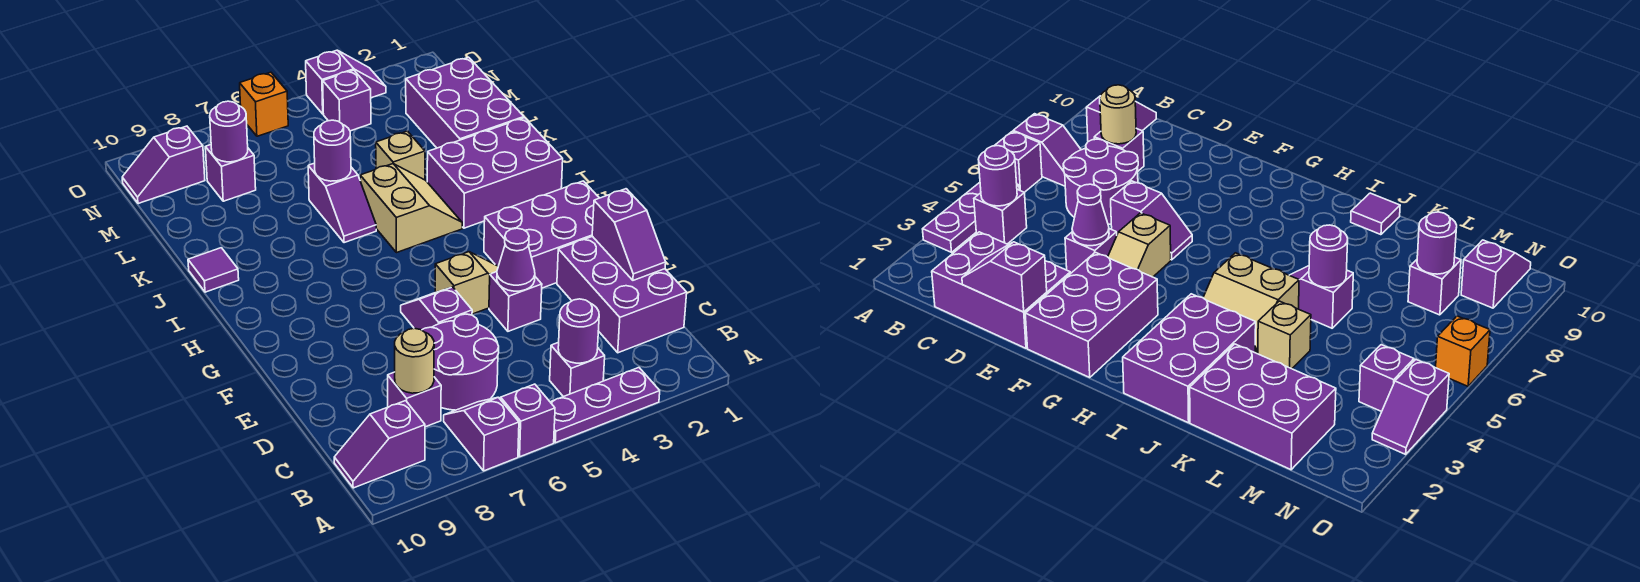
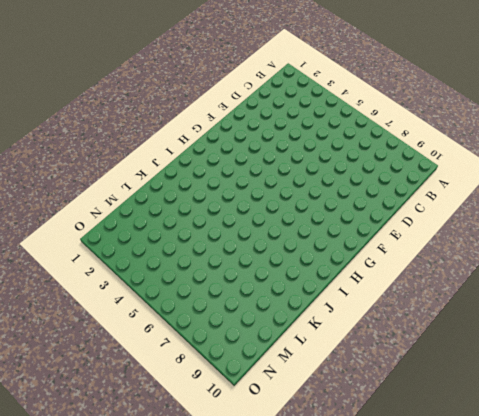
none -> purple plate A3:A5 level 1
none -> purple brick A6 level 1
none -> purple slope A7:B7 level 1 top A

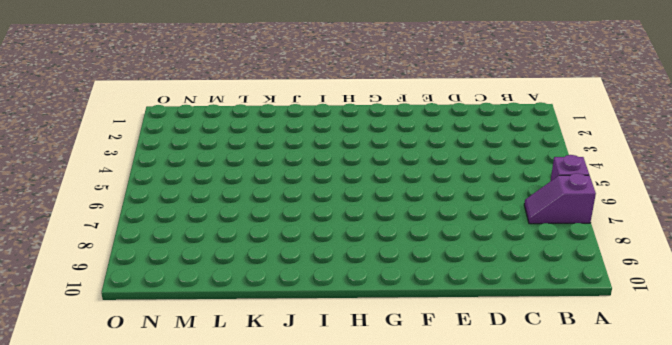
none -> purple plate A3:A5 level 1
none -> purple brick B4 level 1
none -> purple slope B9:B10 level 1 top 9

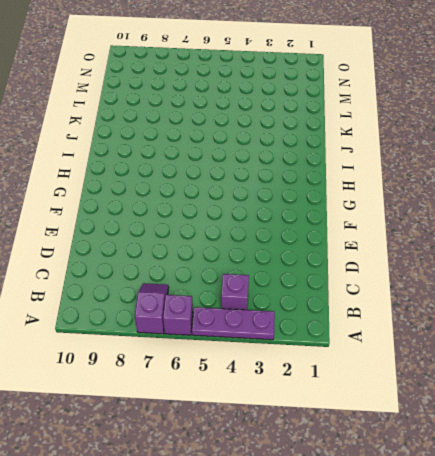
none -> purple slope B9:B10 level 1 top 9
none -> purple brick C1:E2 level 1
none -> purple round brick C6:D7 level 1

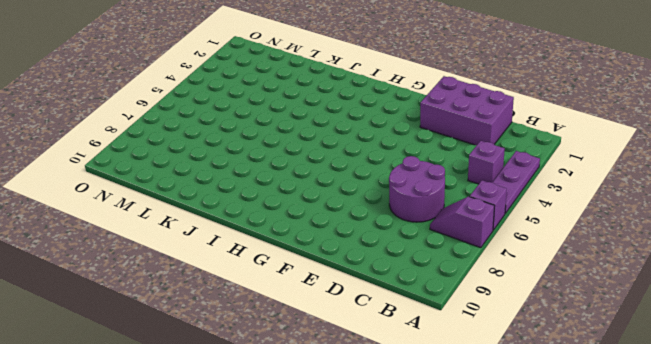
none -> purple slope B9:B10 level 1 top 9
none -> purple brick C8 level 1
none -> purple brick E4 level 1

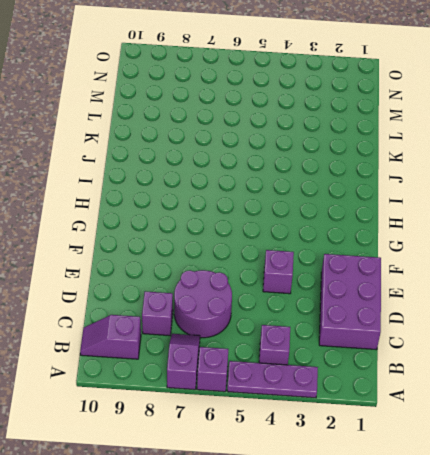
none -> purple slope E6:F6 level 1 top E
none -> purple brick F1:G3 level 1
none -> tan slope F4:F5 level 1 top 5

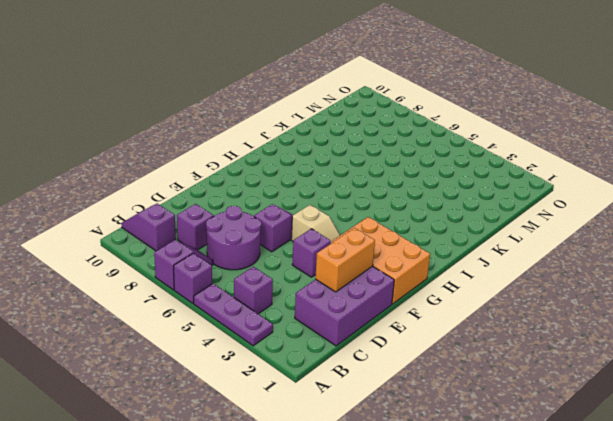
orange brick D2:E2 level 2 -> none
orange brick F1:G3 level 1 -> purple brick F1:G3 level 1
none -> purple brick I1:J3 level 1
none -> tan slope I4:J5 level 1 top 5
none -> purple slope J6:K6 level 1 top K

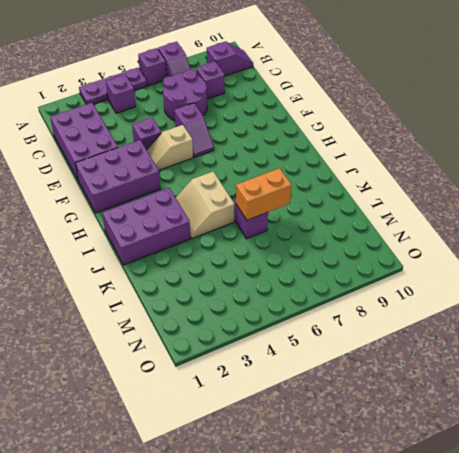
orange brick K6:K7 level 2 -> purple round brick K6 level 2
none -> purple tile J10 level 1
none -> purple brick K1:M2 level 1
none -> tan brick K4 level 1

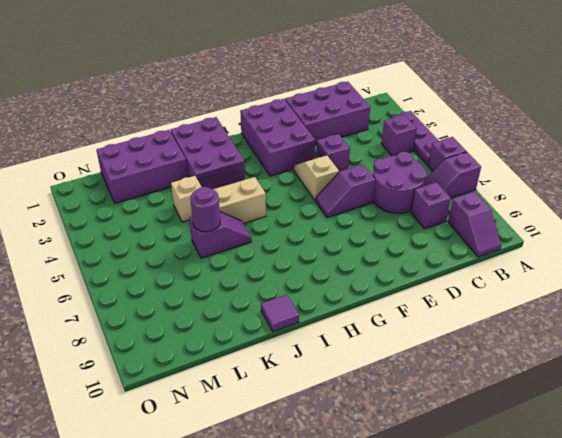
none -> purple brick M8 level 1
none -> purple brick N4 level 1
none -> purple slope N9:N10 level 1 top 9

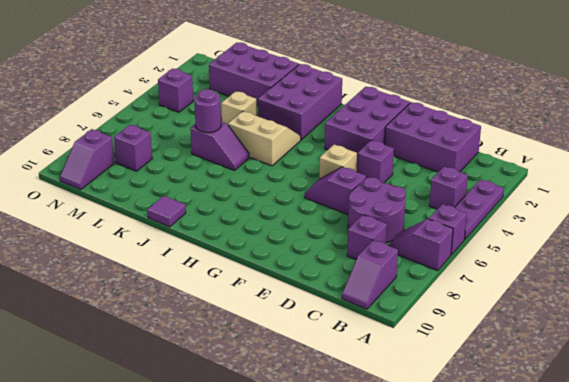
none -> purple slope O3:O4 level 1 top 4
none -> orange brick O6 level 1
none -> purple round brick B4 level 2

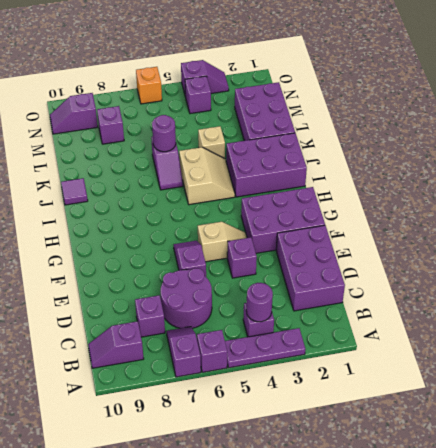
none -> tan round brick C8 level 2
none -> purple slope D1:E1 level 2 top E
none -> purple cone E4 level 2

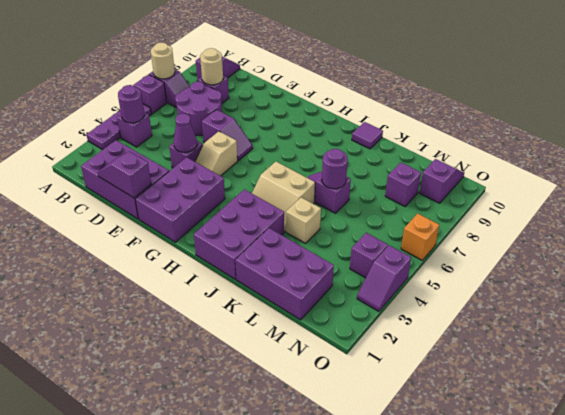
tan round brick A7 level 2 -> none
none -> purple round brick M8 level 2

